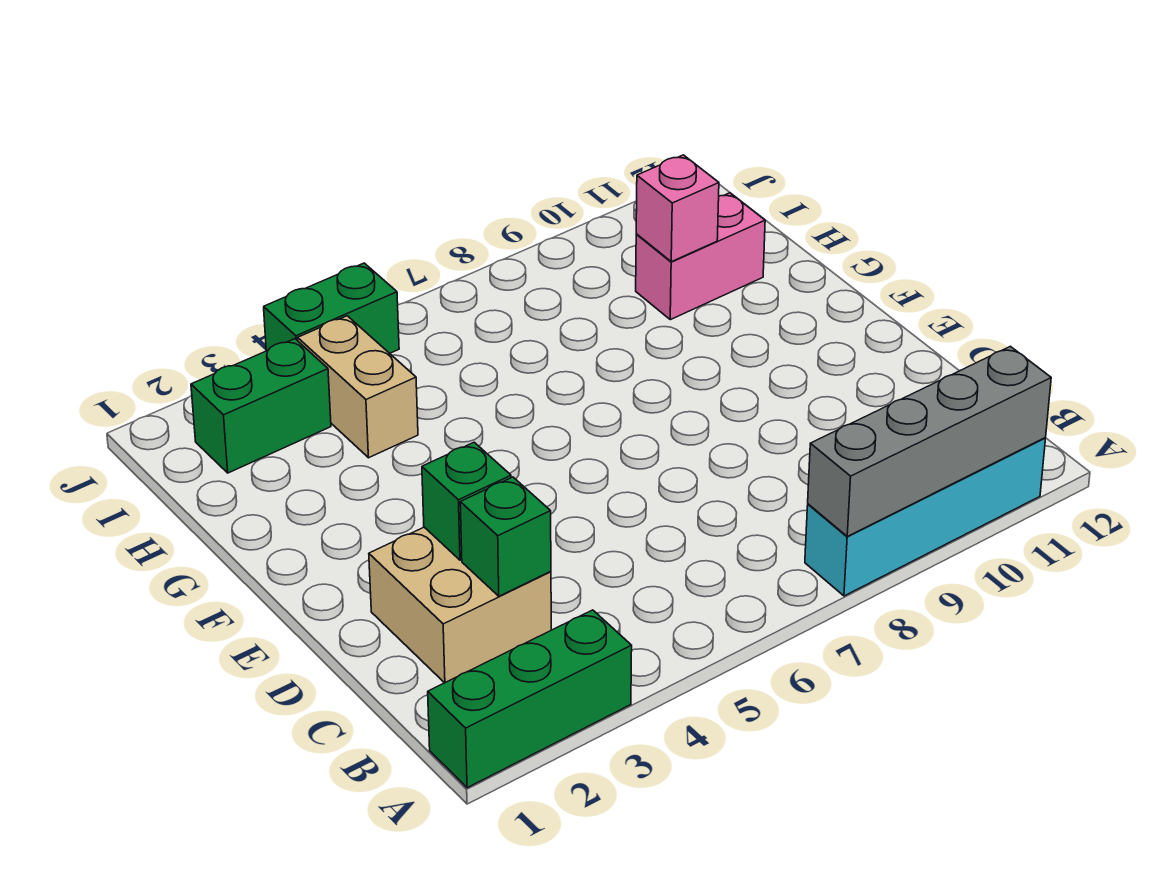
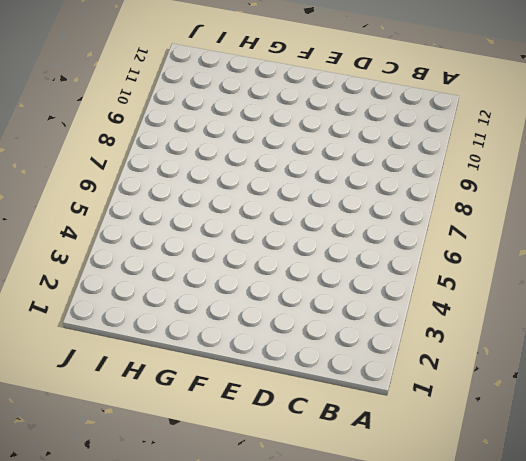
none -> green brick A1:A3 level 1
none -> cyan brick A8:A11 level 1

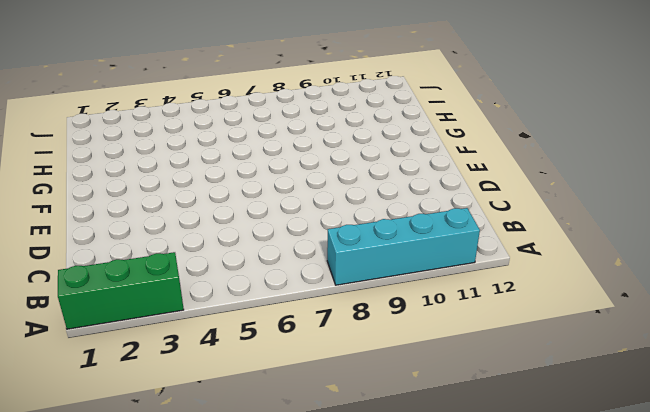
none -> tan brick C2:D3 level 1
none -> tan brick H4:I4 level 1

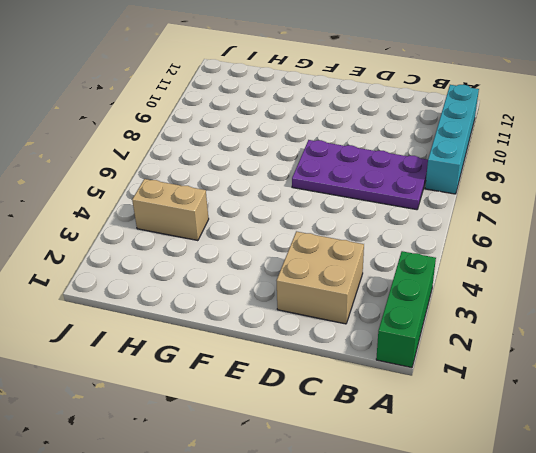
purple plate B7:E8 level 1 -> none
none -> pink brick H10:H11 level 1
none -> green brick I2:I3 level 1

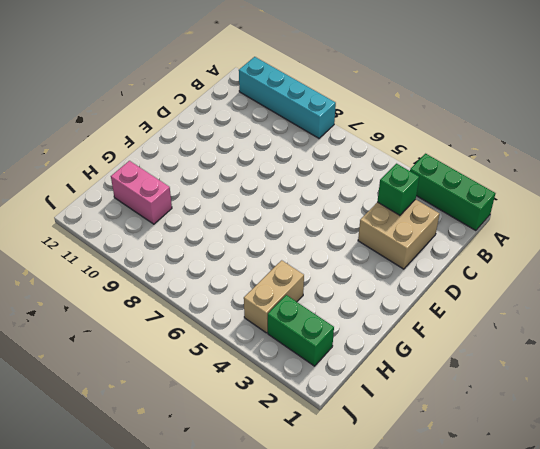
none -> green brick J4:J5 level 1
none -> grey brick A8:A11 level 2

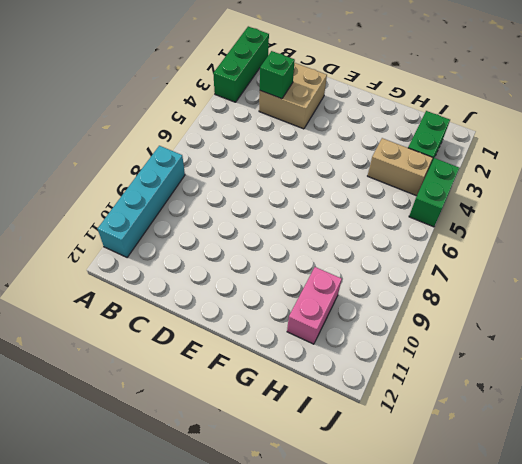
none -> grey brick A8:A11 level 2
none -> green brick D3 level 2

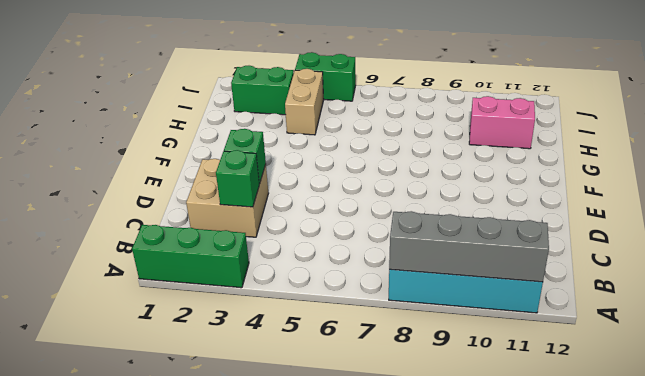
none -> pink brick H10 level 2

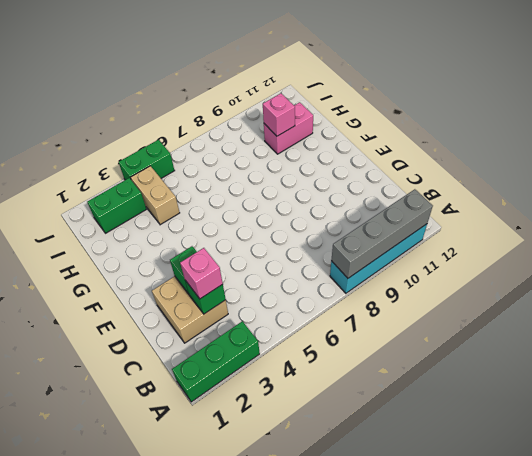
pink brick C3 level 3 -> none

